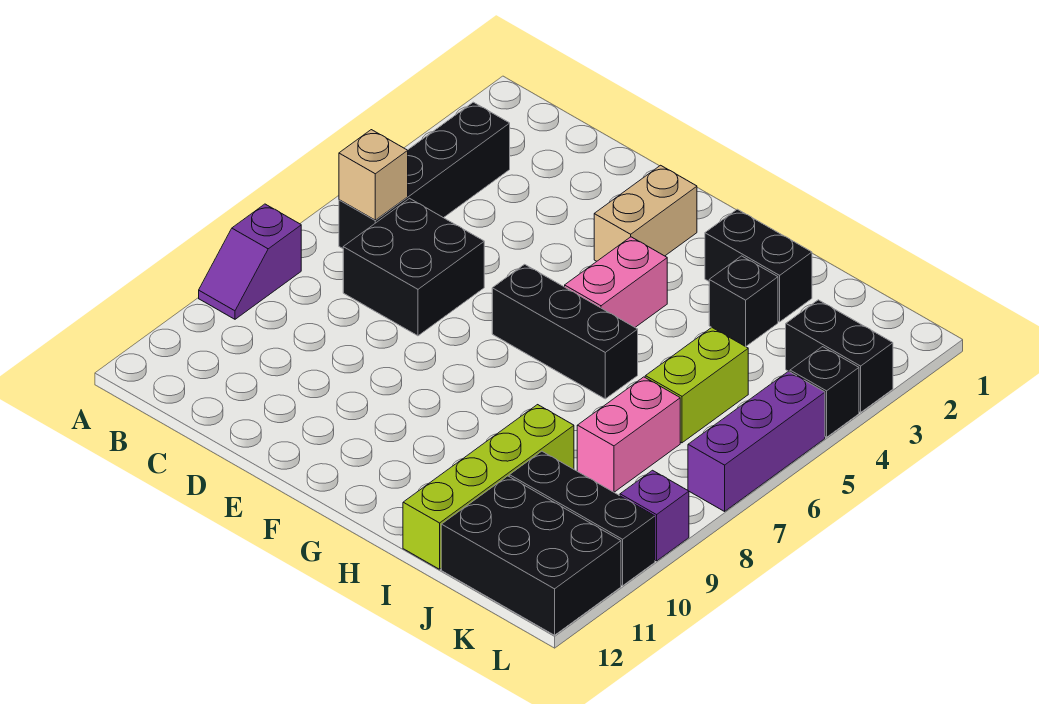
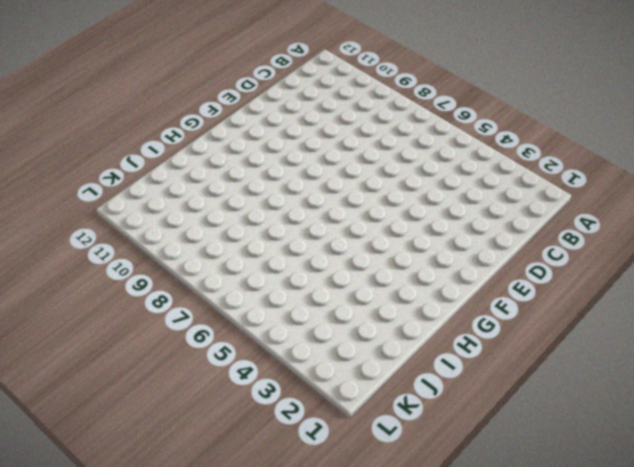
none -> purple slope A8:A9 level 1 top 8
none -> black brick B3:B6 level 1
none -> black brick C6:D7 level 1

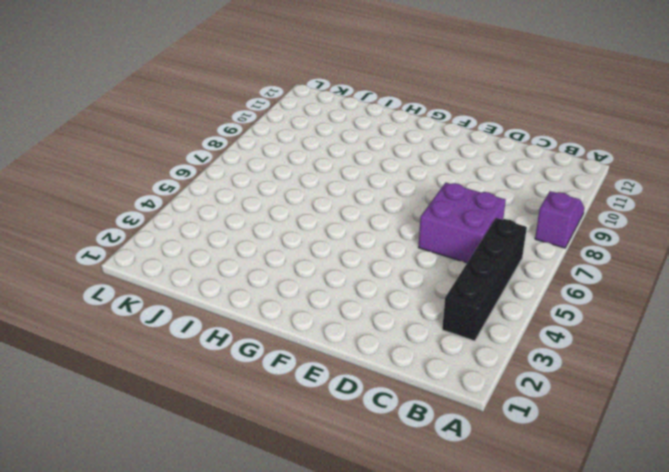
purple brick C6:D7 level 1 -> black brick C6:D7 level 1
none -> tan brick F2:F3 level 1
none -> black brick F6:H6 level 1
none -> pink brick G4:G5 level 1

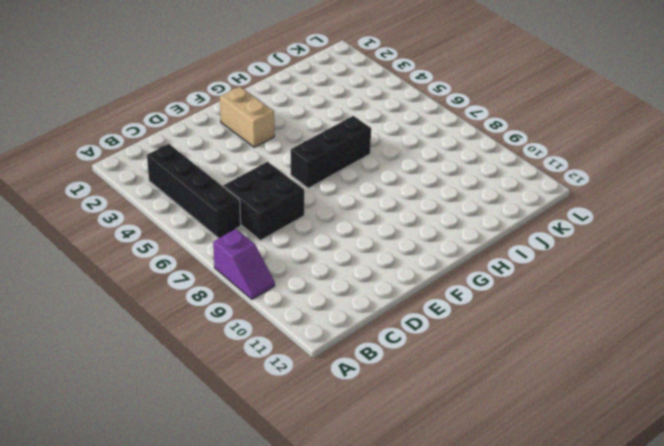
none -> pink brick G4:G5 level 1
none -> black brick H2:I2 level 1
none -> black brick I3 level 1

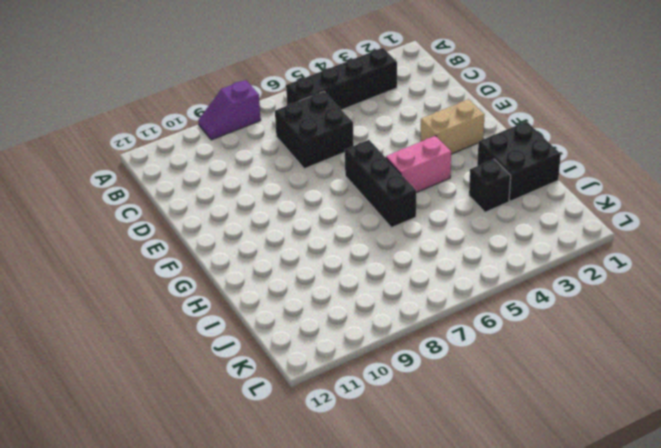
black brick H1:I2 level 1 -> black brick H2:I2 level 1
none -> lime brick I9:I12 level 1
none -> lime brick J5:J6 level 1
none -> pink brick J7:J8 level 1

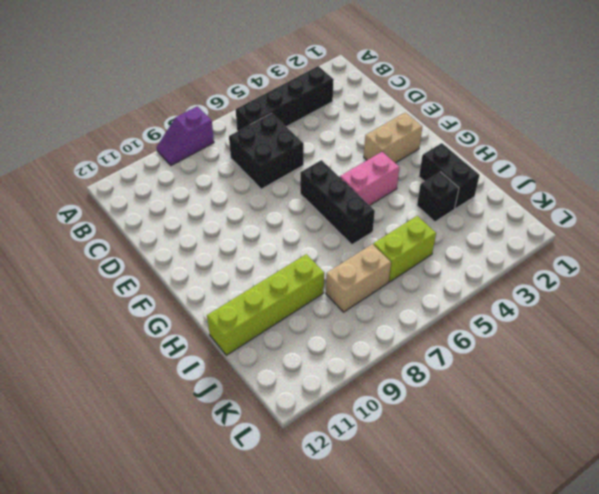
tan brick J7:J8 level 1 -> pink brick J7:J8 level 1
none -> black brick J10:L10 level 1
none -> black brick J11:L12 level 1
none -> black brick K3:L3 level 1

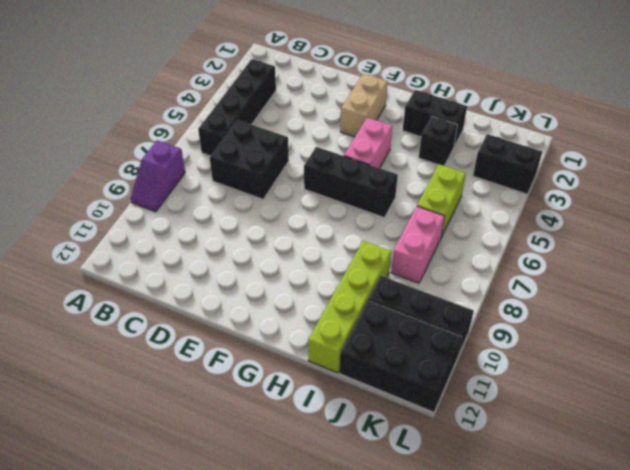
none -> black brick L4 level 1
none -> purple brick L5:L7 level 1
none -> purple brick L9 level 1

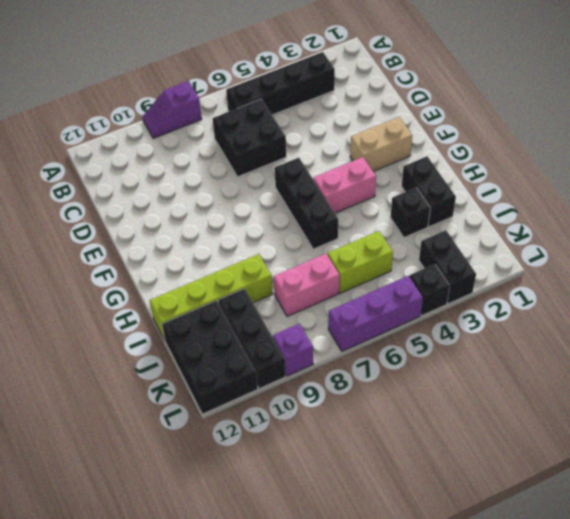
none -> tan brick B6 level 2

